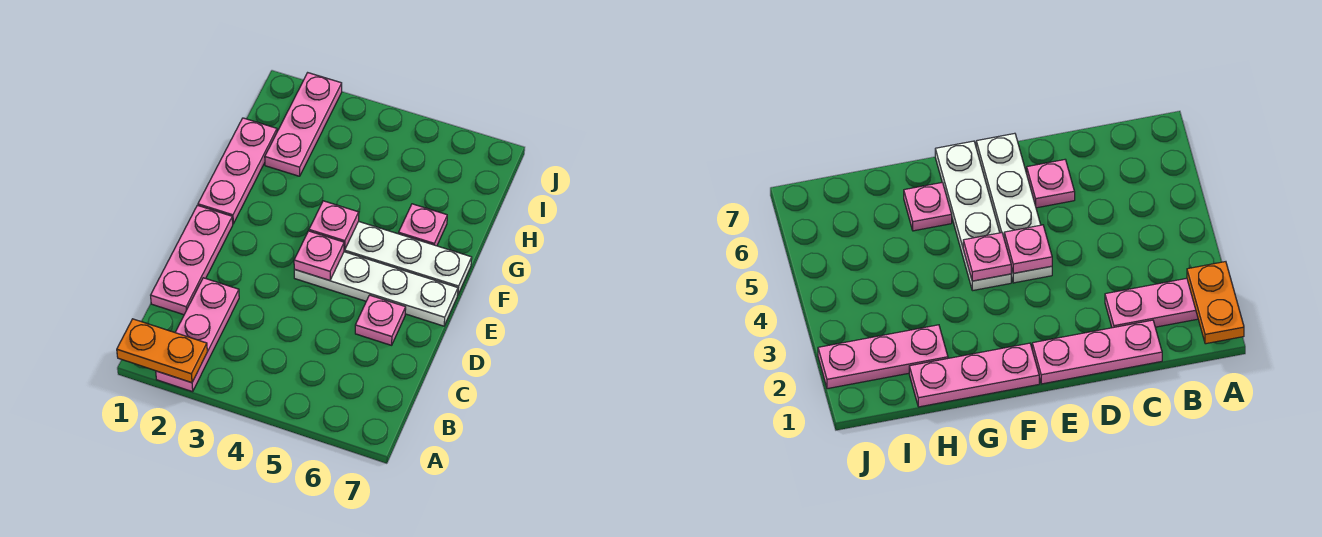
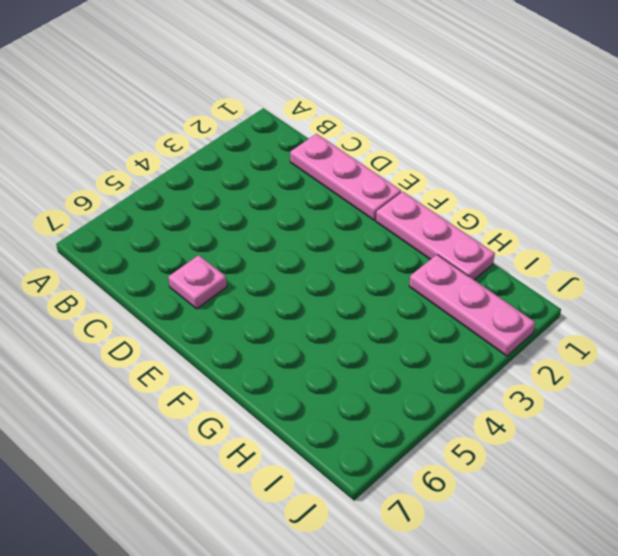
none -> pink plate A2:C2 level 1
none -> white plate E4:E7 level 1

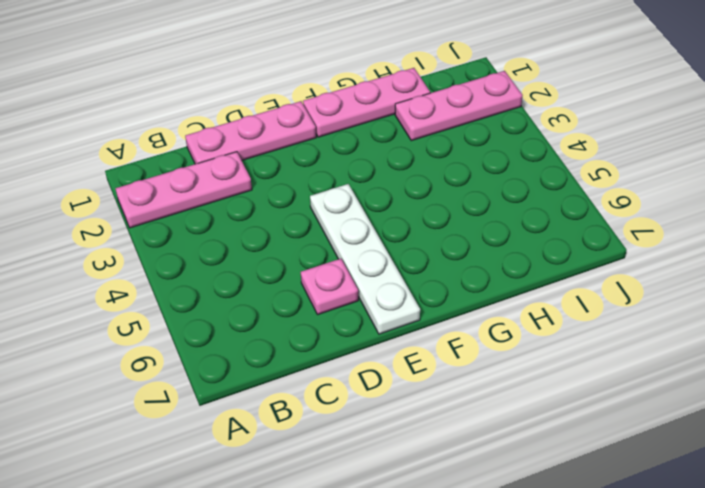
none -> white plate F4:F7 level 1
none -> pink plate G6 level 1

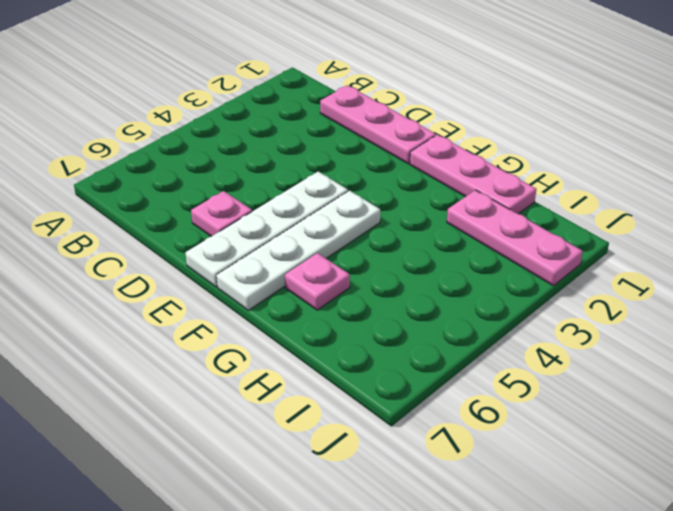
none -> pink plate A2:C2 level 1
none -> orange plate A1:A2 level 2

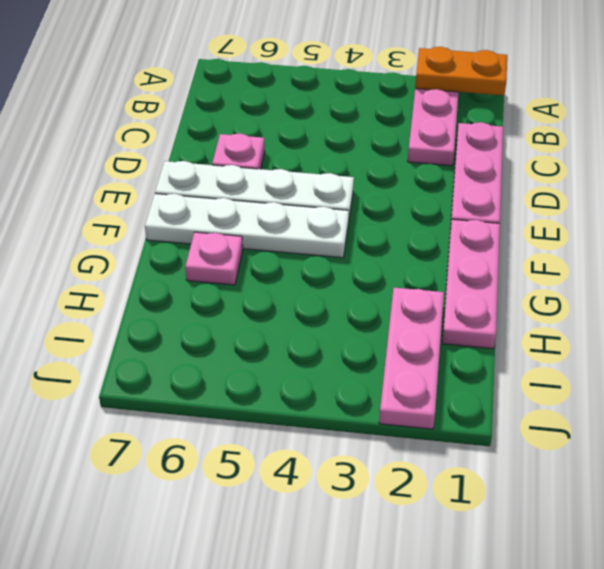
none -> pink plate E4 level 2
none -> pink plate F4 level 2

